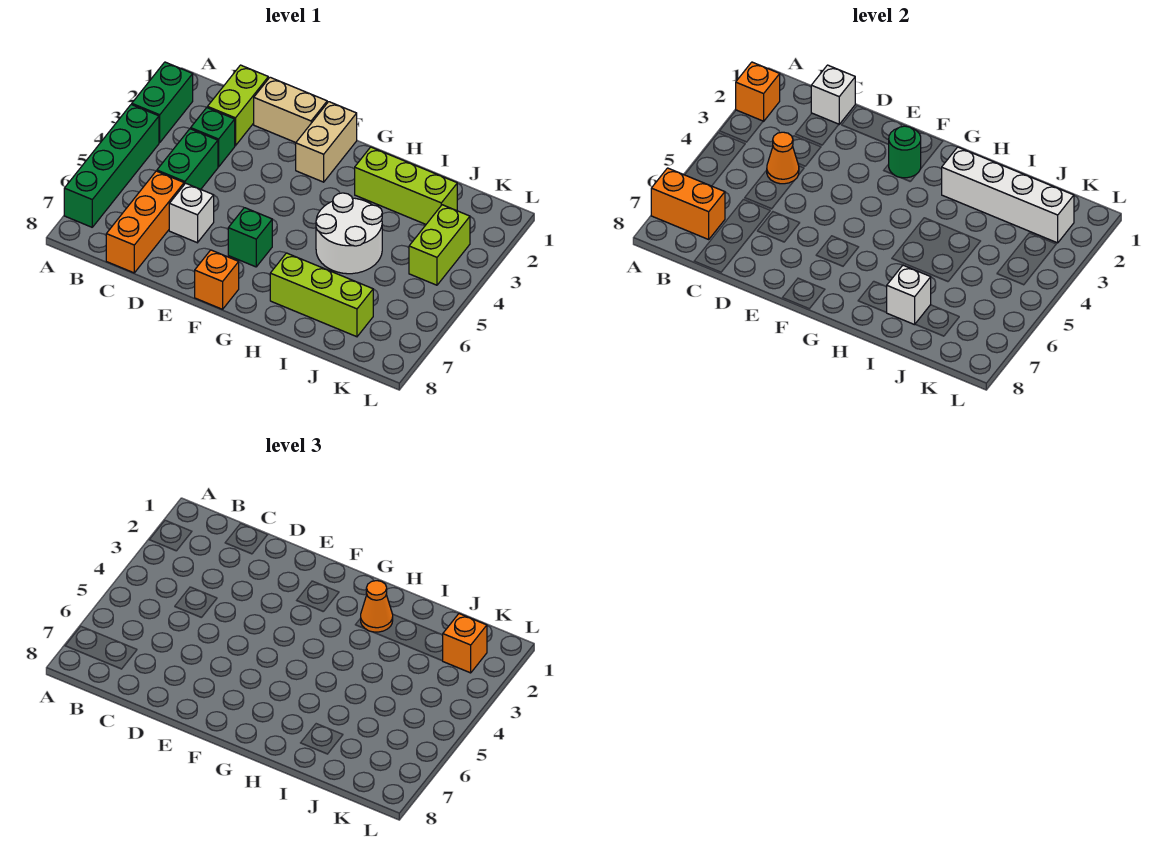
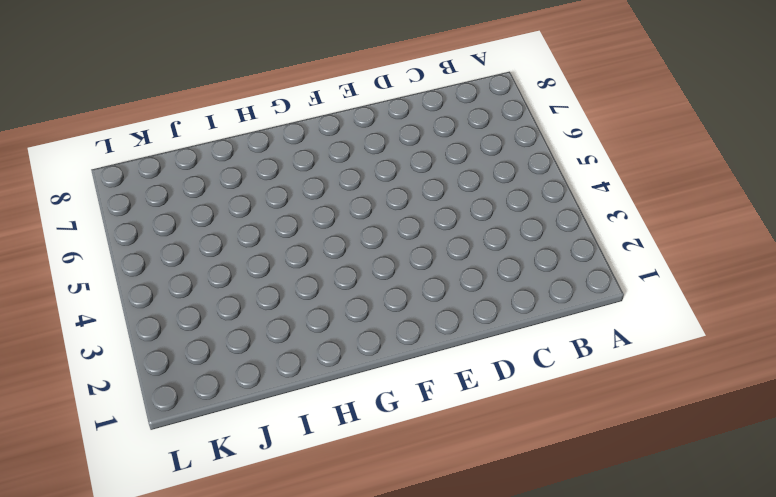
none -> green brick A2:A3 level 1
none -> green brick A4:A7 level 1
none -> lime brick C1:C2 level 1

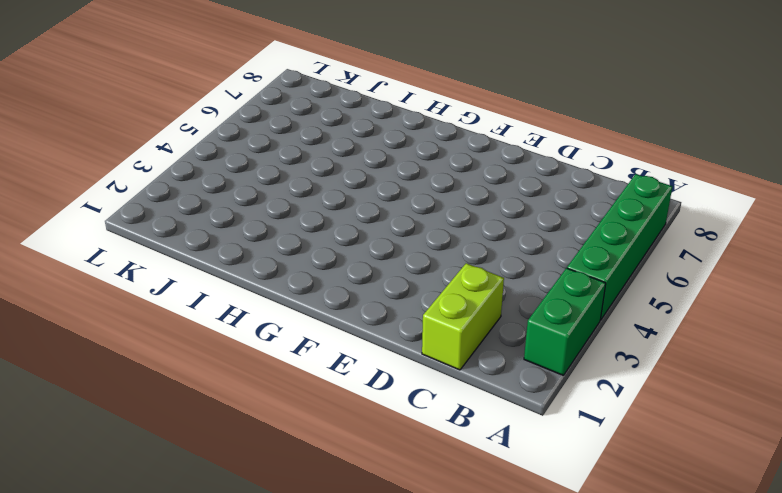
none -> green brick C3 level 1
none -> green brick C4:C5 level 1
none -> orange brick C6:C8 level 1

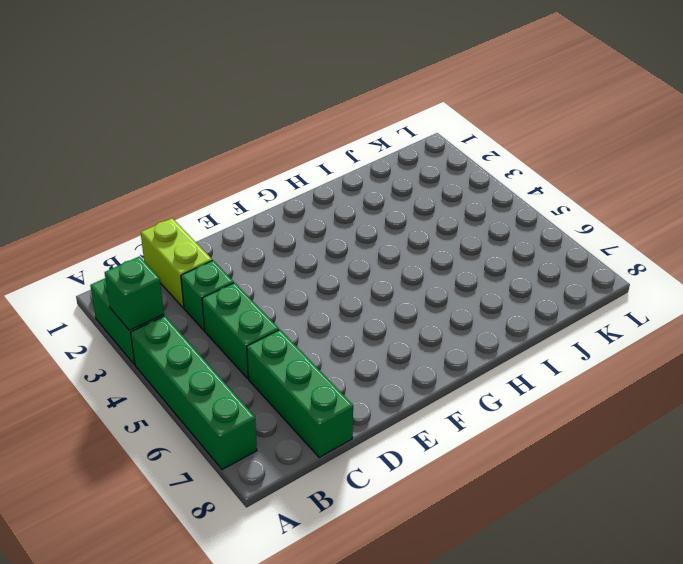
green brick A3 level 2 -> green brick F6 level 1
green brick C6:C8 level 1 -> orange brick C6:C8 level 1
none -> tan brick D1:E1 level 1
none -> white brick D6 level 1
none -> tan brick F1:F2 level 1

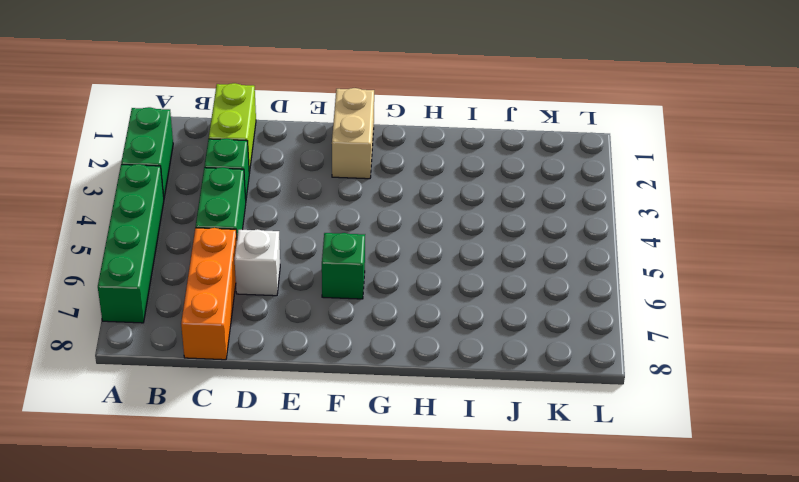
none -> tan brick D1:E1 level 1
none -> orange brick F8 level 1
none -> lime brick H2:J2 level 1

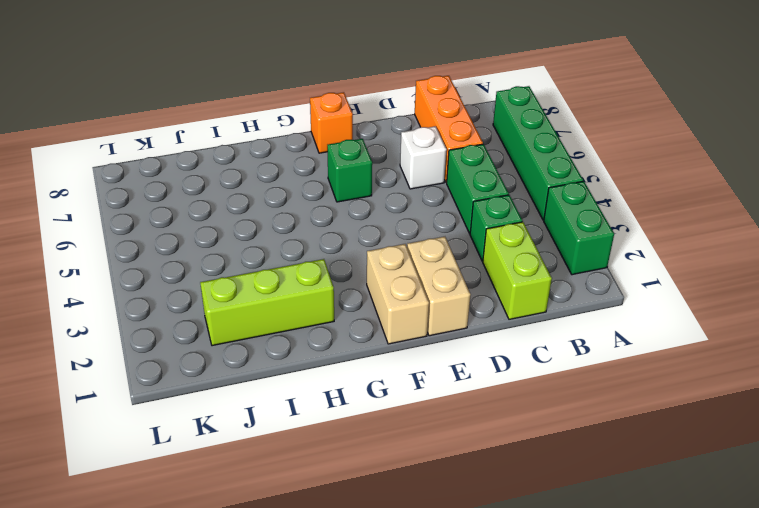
tan brick E1:E2 level 1 -> tan brick D1:E1 level 1
none -> white round brick H4:I5 level 1
none -> lime brick H7:J7 level 1
none -> lime brick K3:K4 level 1

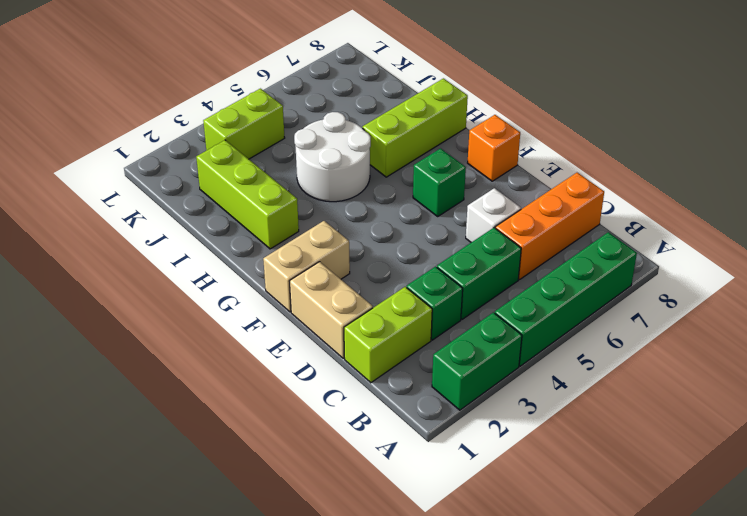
lime brick H6:H8 level 1 -> lime brick H7:J7 level 1
none -> orange brick A2 level 2
none -> orange brick A7:B7 level 2
none -> white brick C1 level 2

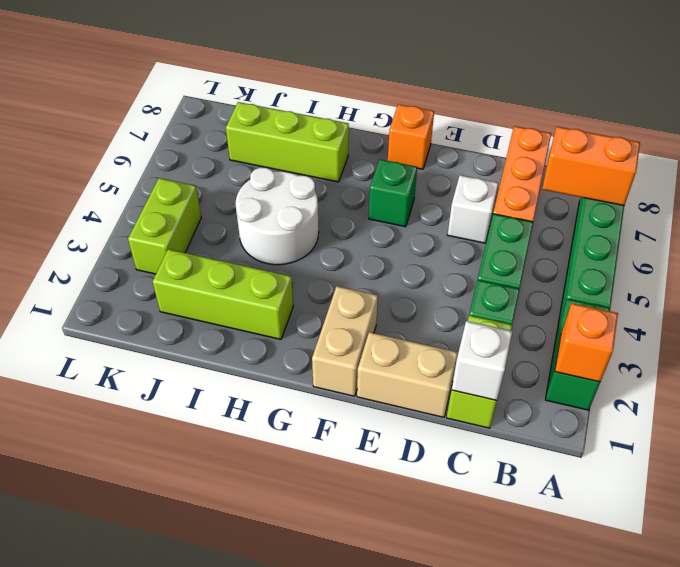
none -> orange cone C4 level 2
none -> green round brick F2 level 2
none -> white brick H2:K2 level 2

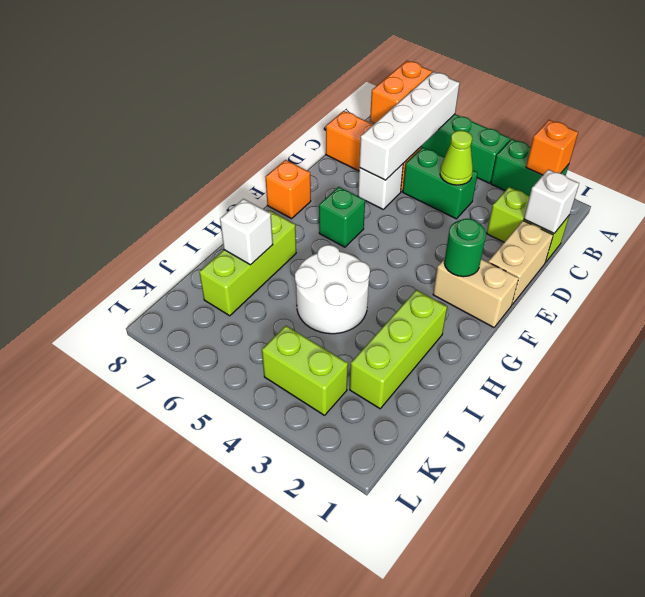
white brick A6:D6 level 2 -> white brick H2:K2 level 2
lime cone C4 level 2 -> orange cone C4 level 2
none -> green brick C3 level 1
none -> orange cone H2 level 3
none -> orange brick K2 level 3

